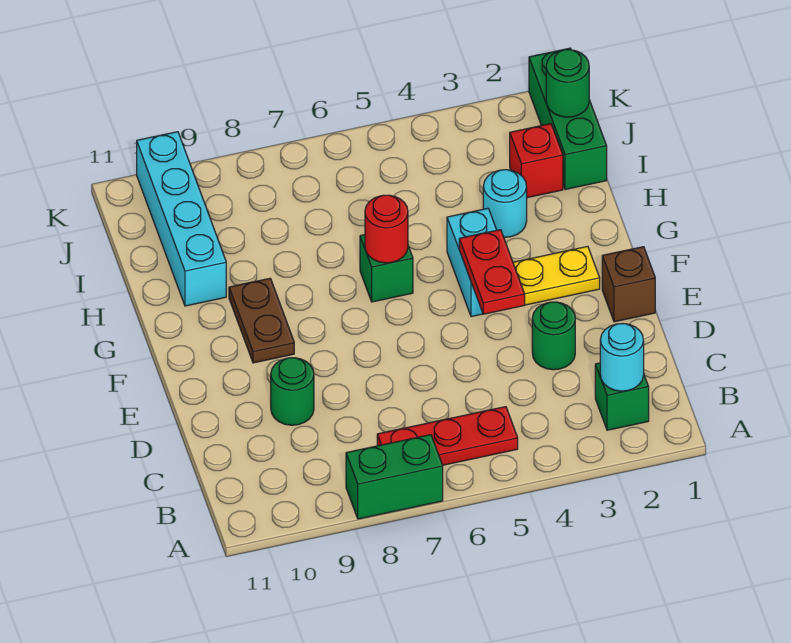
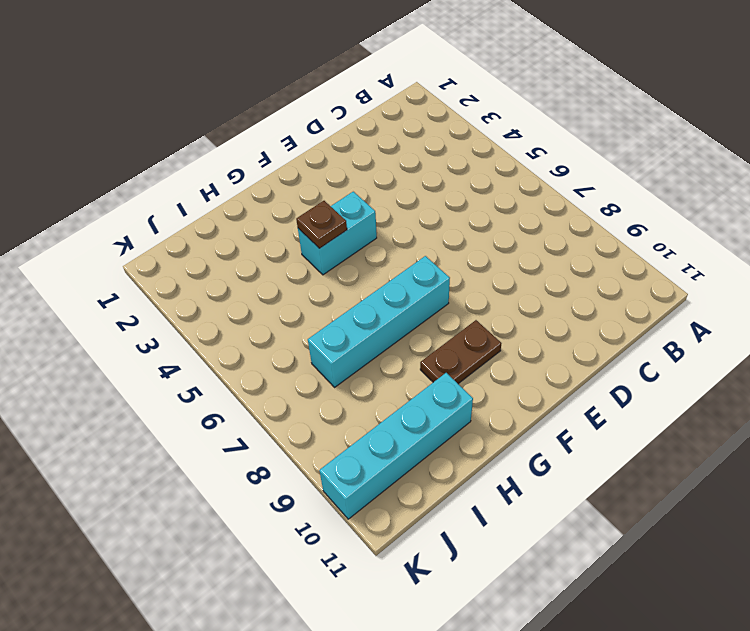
cyan brick F7:I7 level 1 -> none
brown plate G4 level 2 -> none
none -> green brick A7:A8 level 1
none -> green brick B2 level 1
none -> red plate B5:B7 level 1

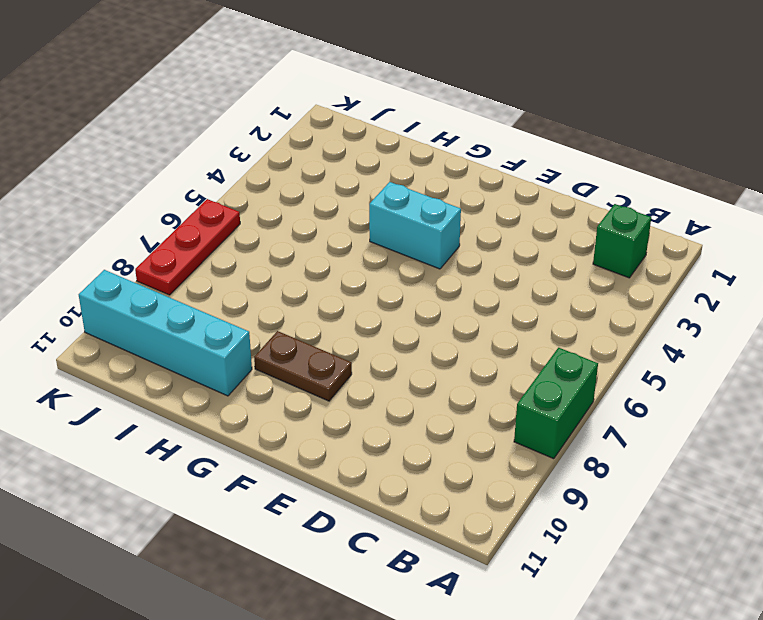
red plate K6:K8 level 1 -> red plate B5:B7 level 1
none -> green round brick D3 level 1
none -> green round brick D9 level 1
none -> brown brick E1 level 1

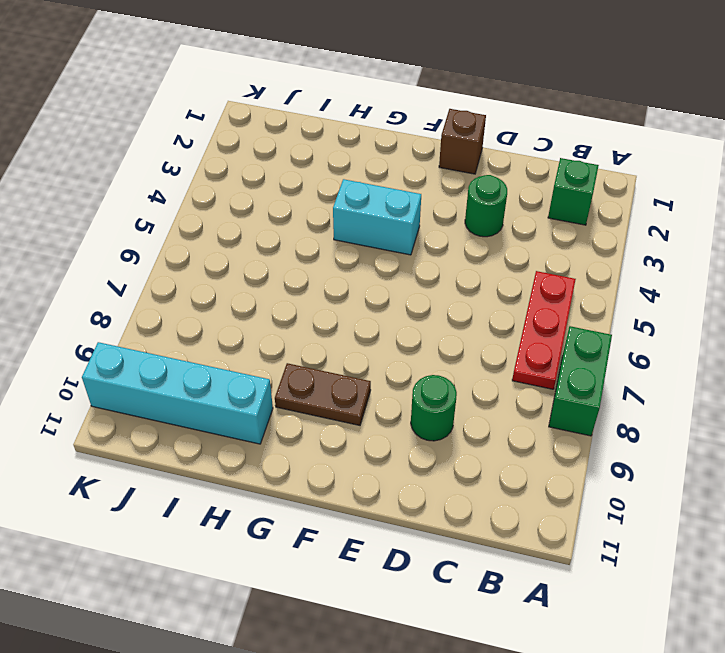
none -> yellow plate F2:F3 level 1
none -> green brick G6 level 1
none -> cyan round brick H3 level 1

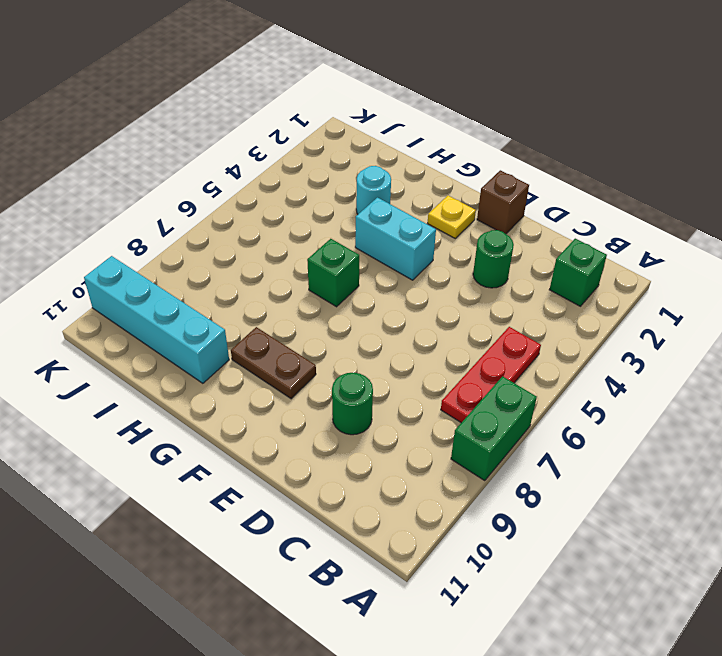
yellow plate F2 level 1 -> yellow plate F2:F3 level 1
none -> green brick I1:K1 level 1
none -> red brick I2 level 1
none -> cyan round brick B2 level 2

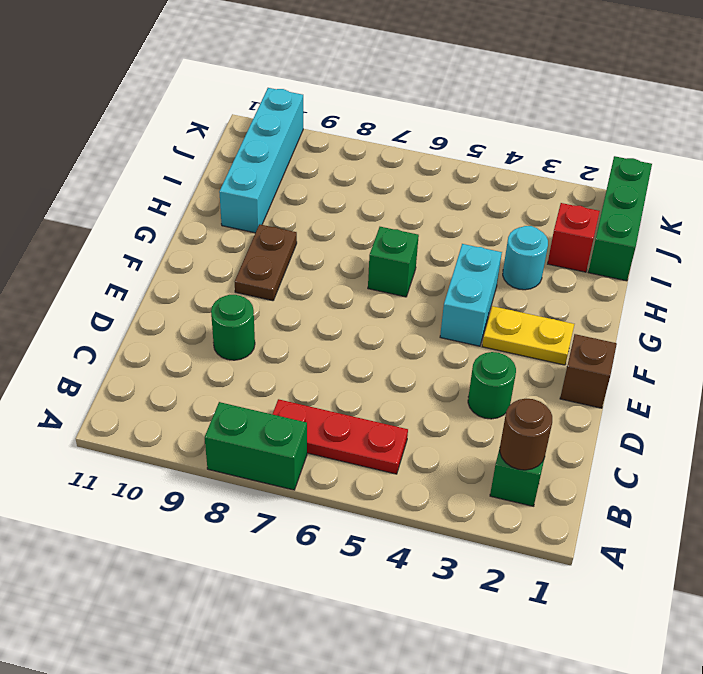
brown round brick B2 level 2 -> cyan round brick B2 level 2
none -> red plate E4:F4 level 2
none -> red round brick G6 level 2
none -> green round brick J1 level 2

